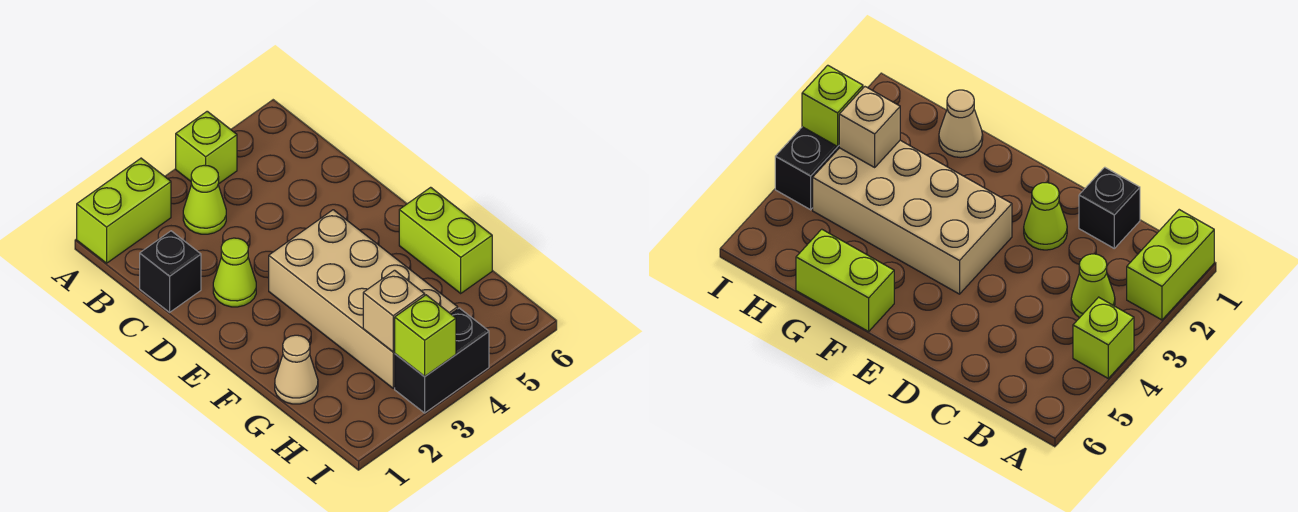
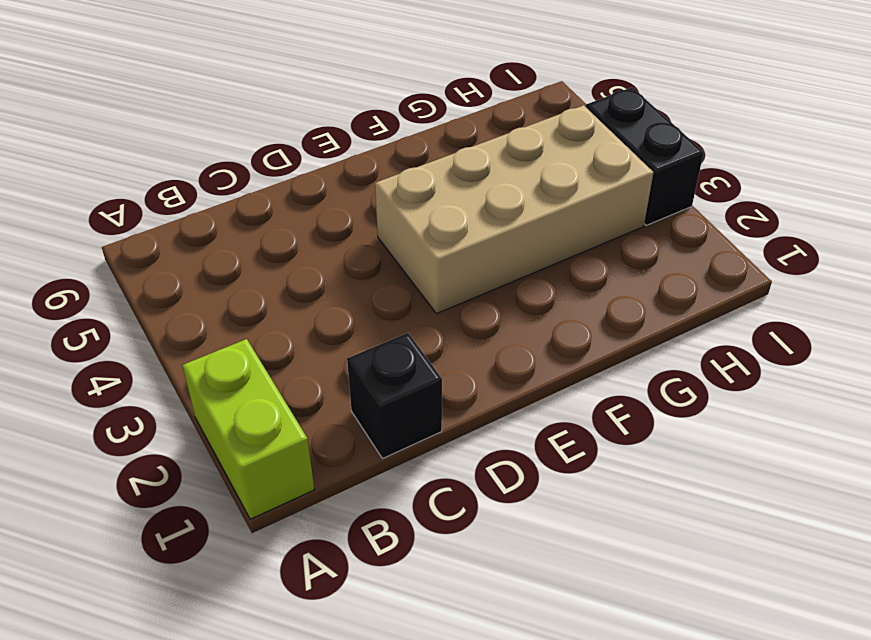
none -> lime brick A4 level 1
none -> lime cone B3 level 1

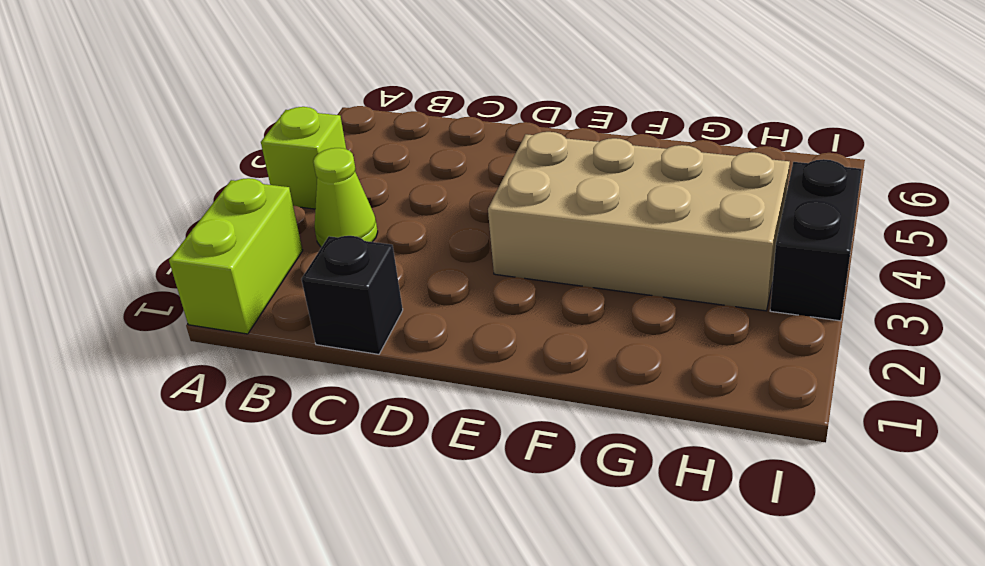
none -> lime cone D2 level 1
none -> lime brick F6:G6 level 1

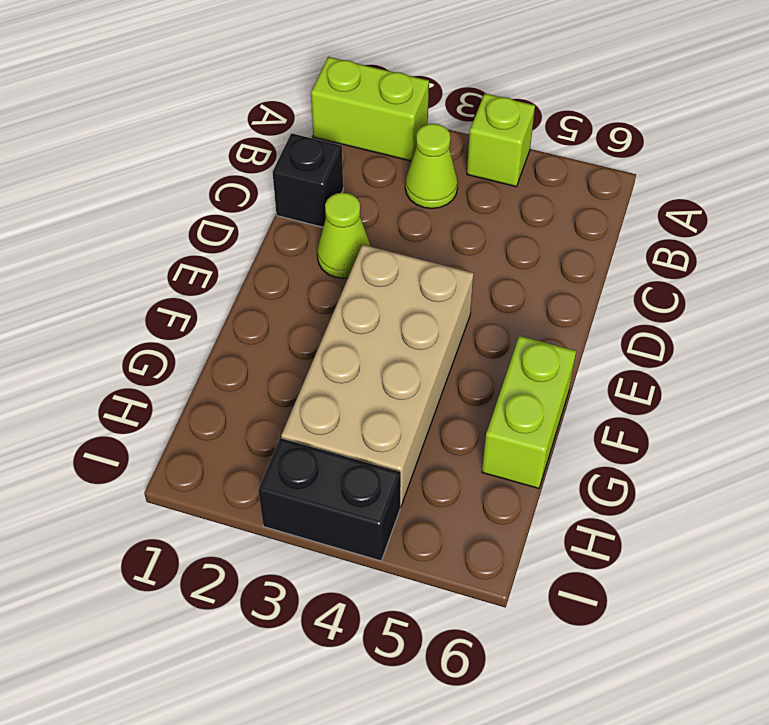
none -> tan cone G1 level 1
none -> tan brick H3 level 2

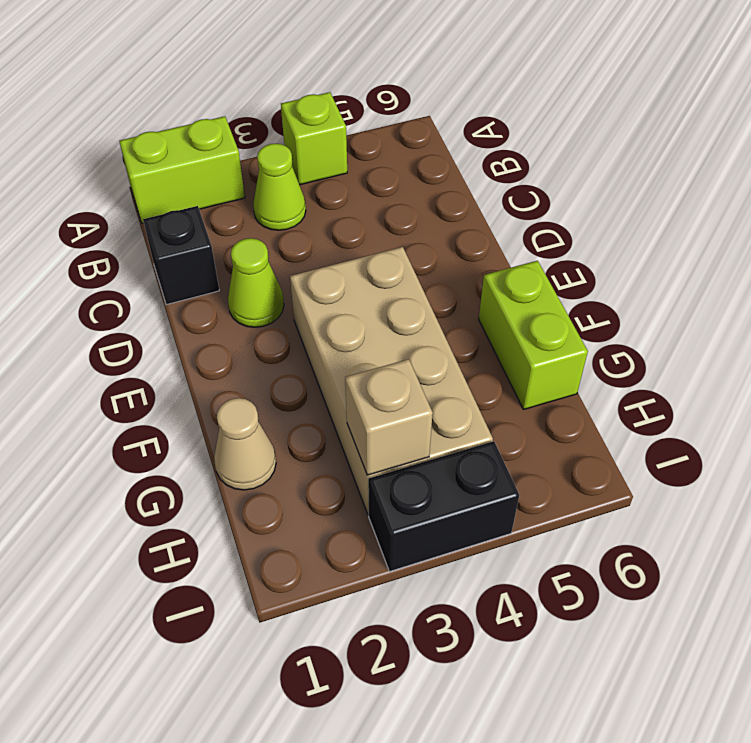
none -> lime brick I3 level 2

